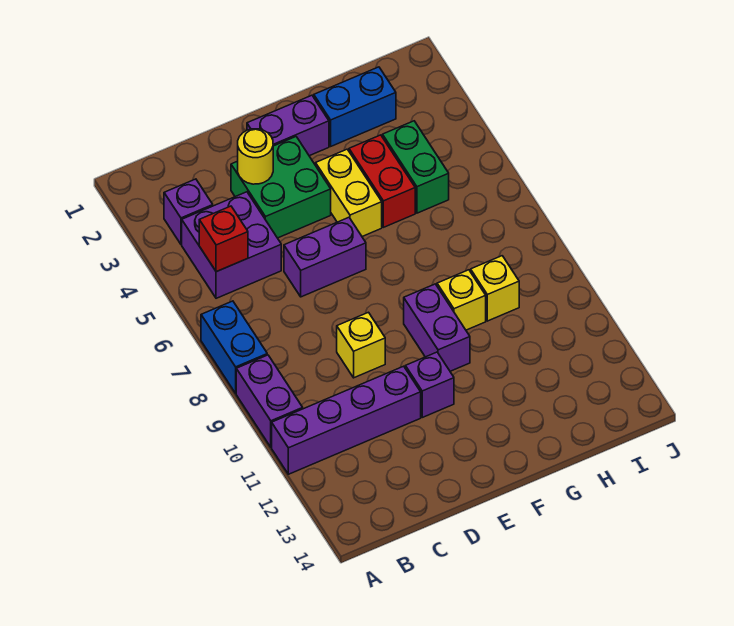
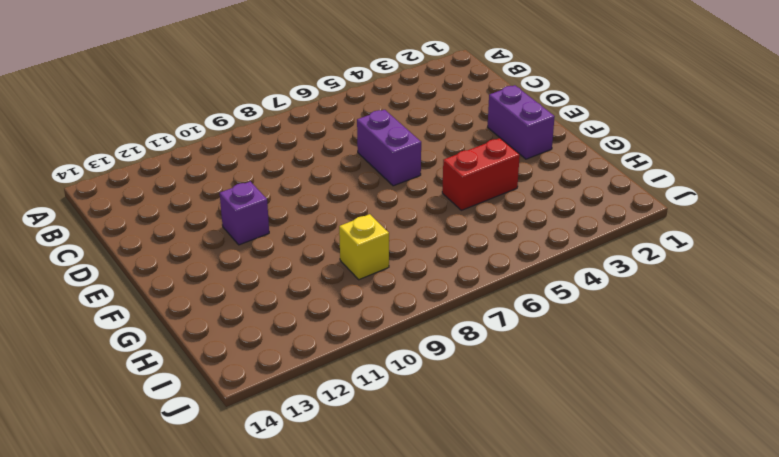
none -> blue brick A7:A8 level 1
none -> purple brick A9:A10 level 1
none -> purple brick A11:D11 level 1

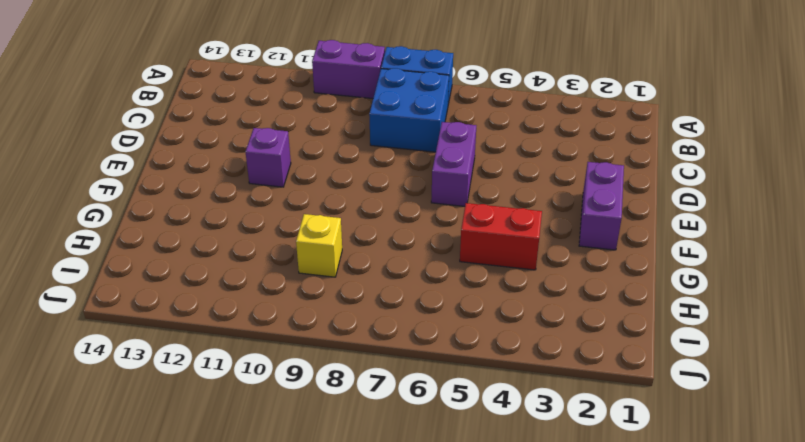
blue brick B7:C8 level 1 -> none
none -> purple brick A11:D11 level 1
none -> purple brick B3 level 1
none -> purple brick B4:C5 level 1

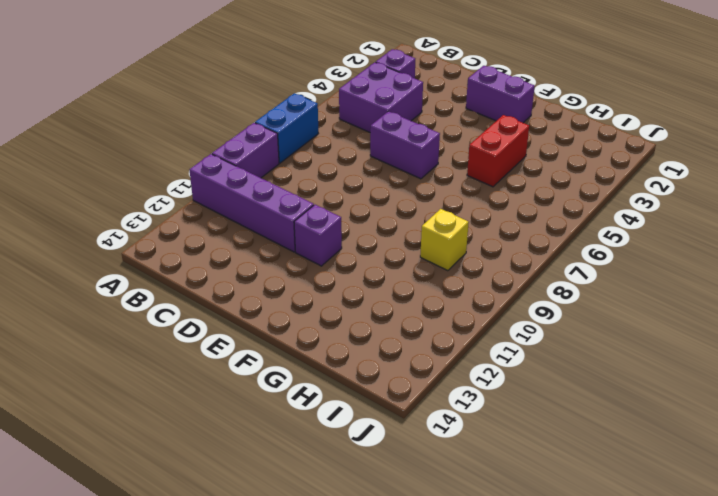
none -> green brick D3:E4 level 1
none -> yellow brick D9 level 1
none -> yellow brick F4:F5 level 1

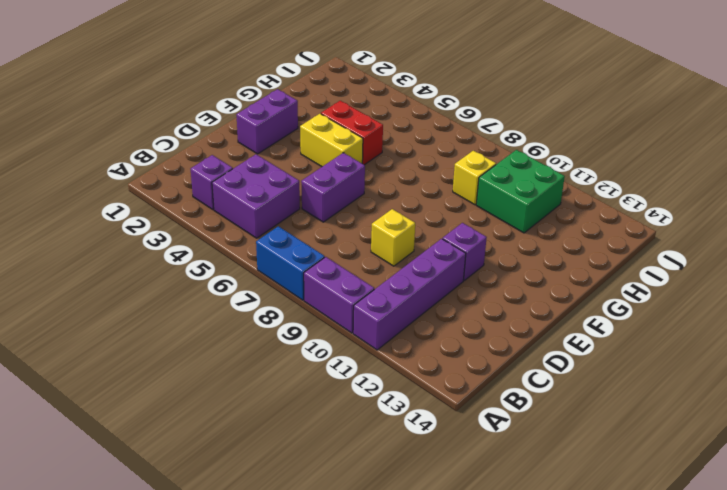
green brick H10:I11 level 1 -> green brick D3:E4 level 1
none -> purple brick F9:F10 level 1
none -> blue brick G2:H2 level 1
none -> yellow brick G9 level 1

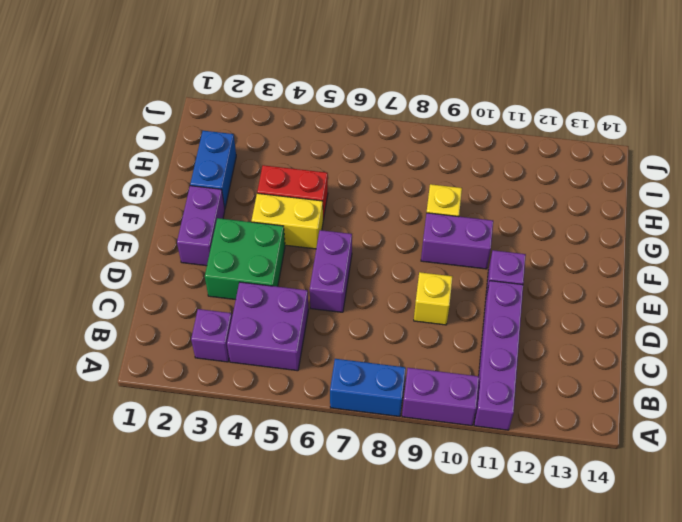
none -> green brick H4:H5 level 1
none -> yellow brick H9 level 1
none -> red brick B5 level 2

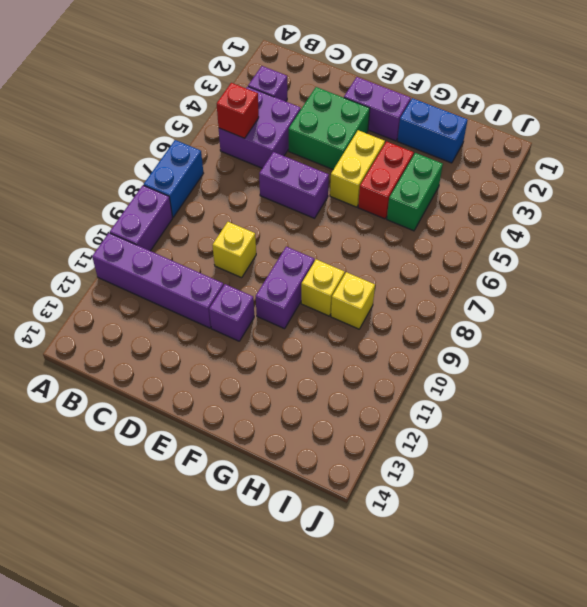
none -> yellow round brick D3 level 2

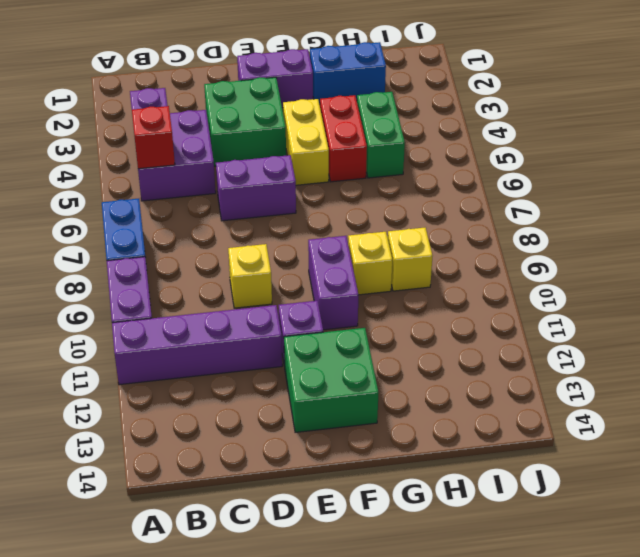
green brick E12:F13 level 1 -> none
none -> yellow round brick D3 level 2

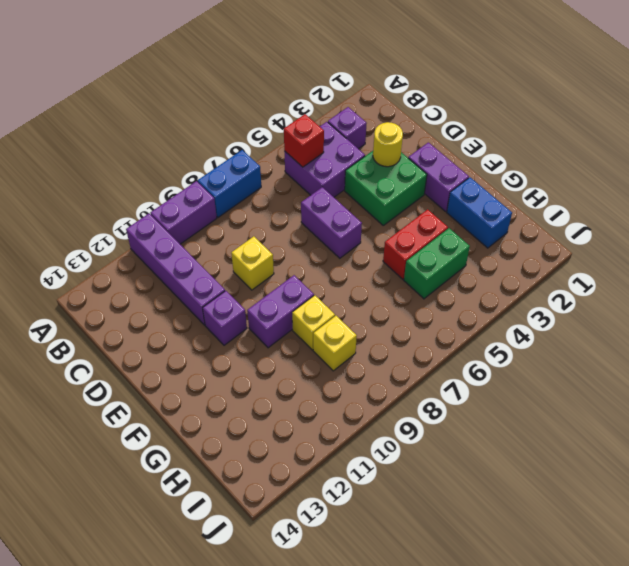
none -> yellow brick F4:F5 level 1

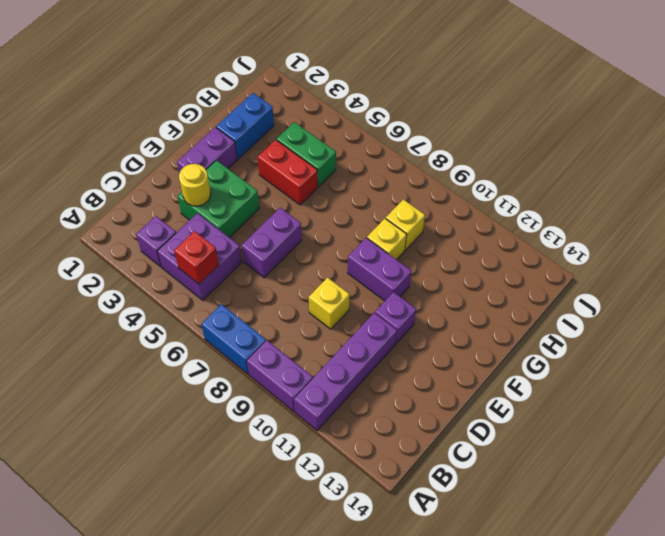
none -> yellow brick F4:F5 level 1

